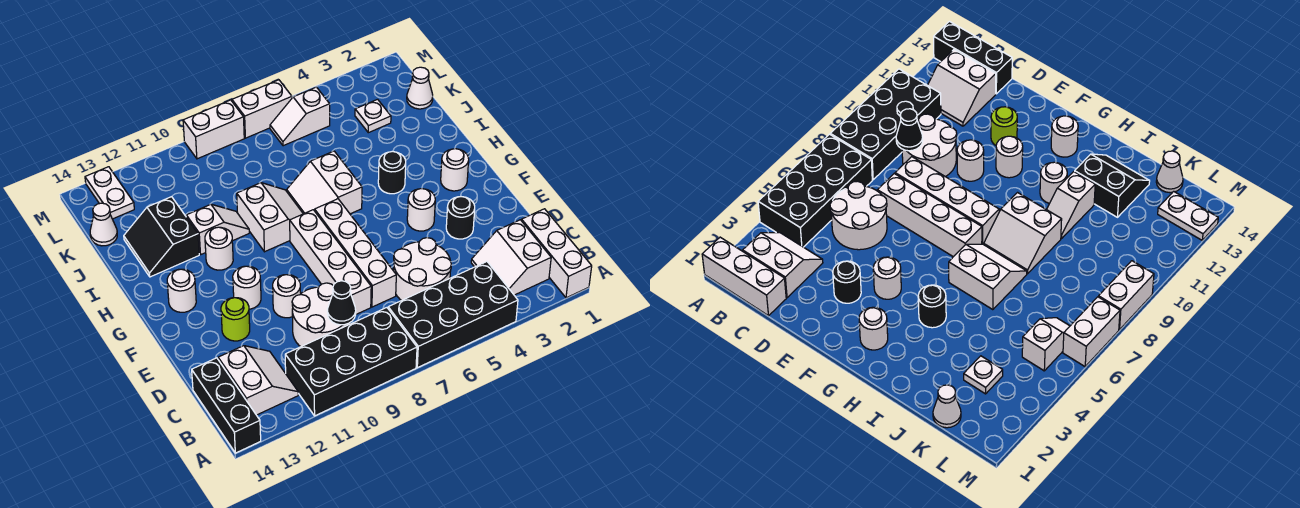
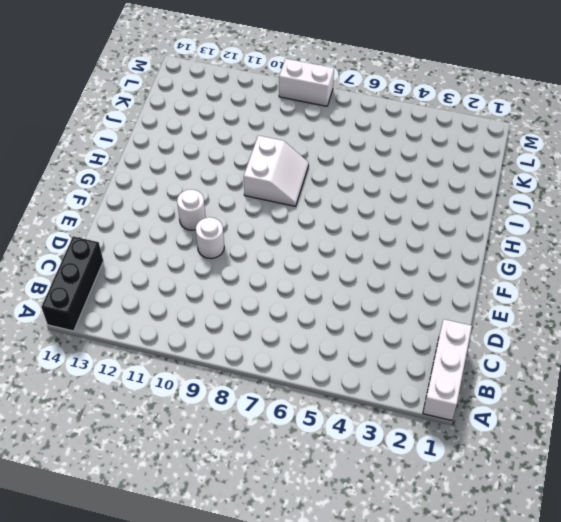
none -> black brick A4:B7 level 1
none -> black brick A8:B11 level 1
none -> white slope B2:C3 level 1 top 2
none -> white slope B12:C13 level 1 top 13

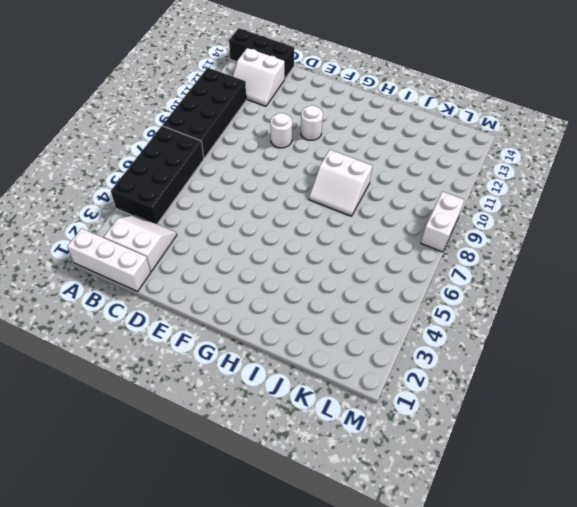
none -> white round brick C5:D6 level 1
none -> white round brick C9:D10 level 1
none -> white brick D7:G7 level 1
none -> white brick D8:G8 level 1

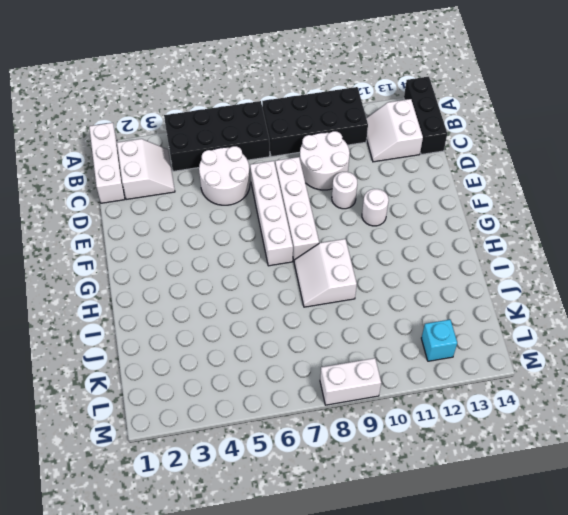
cyan brick L12 level 1 -> none
none -> black round brick E3 level 1
none -> lime round brick E12 level 1
none -> white round brick F4 level 1
none -> white round brick G2 level 1

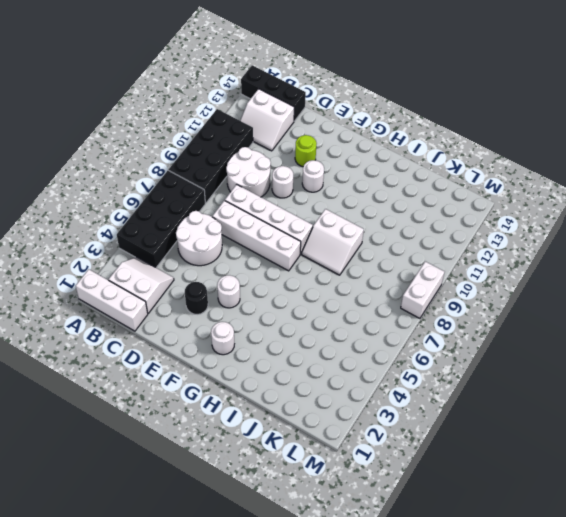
none -> white round brick G13 level 1
none -> black round brick H4 level 1
none -> white slope H6:I7 level 1 top 6
none -> white round brick H11 level 1

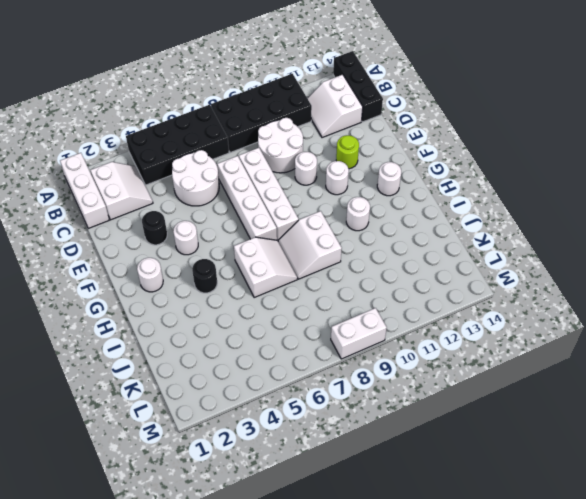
none -> white slope I10:I11 level 1 top 11
none -> black slope I12:J13 level 1 top 12
none -> white cone K1 level 1
none -> white plate K3 level 1

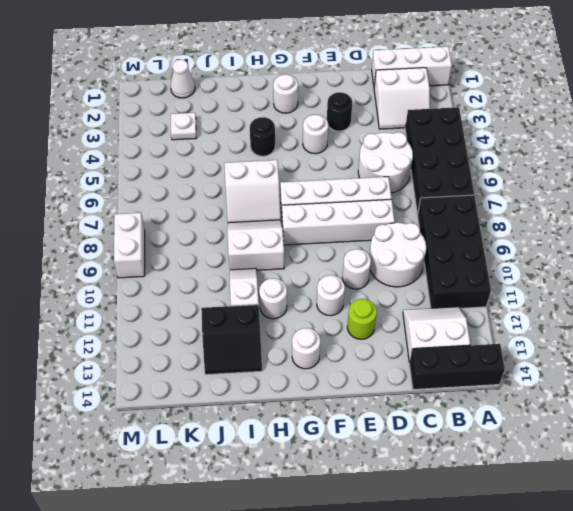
none -> white cone K14 level 1
none -> white slope L5:L6 level 1 top 5
none -> white plate L13:M13 level 1
none -> white brick M6:M7 level 1

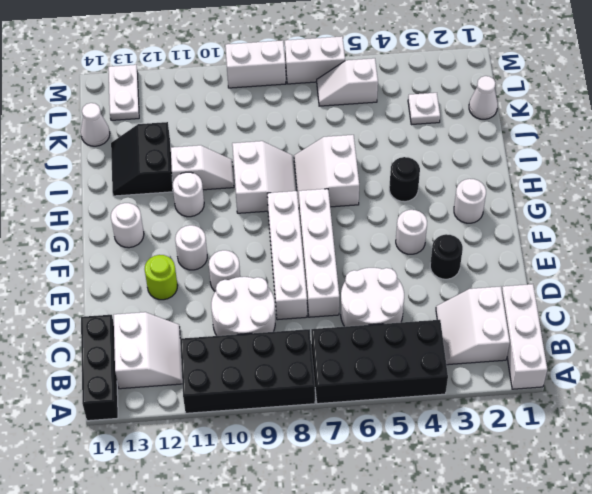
none -> black cone C9 level 2

